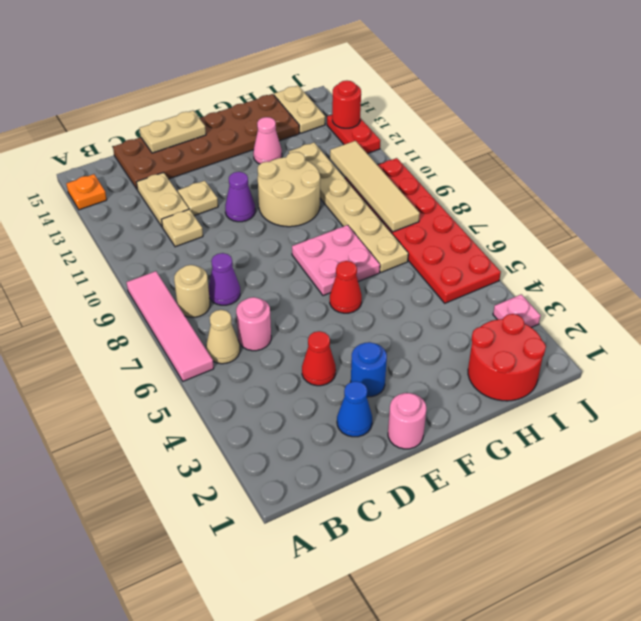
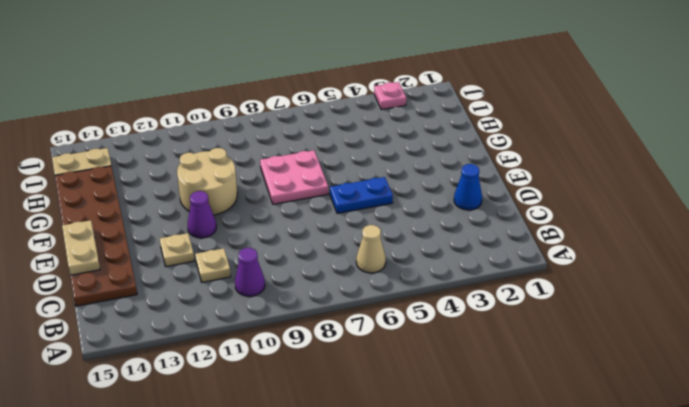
purple cone B10 level 1 -> purple cone C8 level 1
blue plate E5:E6 level 1 -> none
none -> pink tile A6:A9 level 1
none -> orange plate A14 level 1
none -> tan round brick B8 level 1

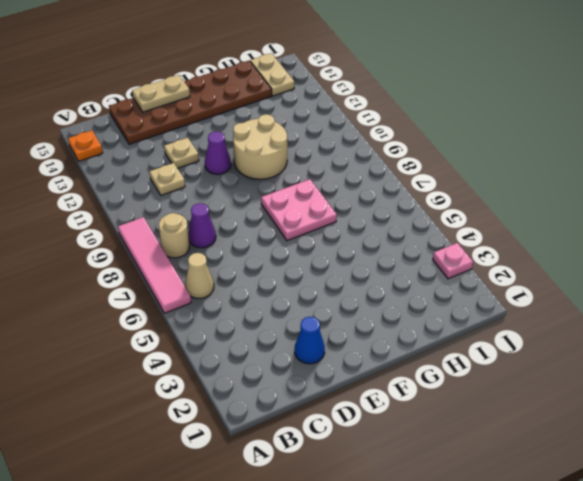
none -> pink round brick C6 level 1
none -> tan plate C12:C13 level 1
none -> red cone D4 level 1

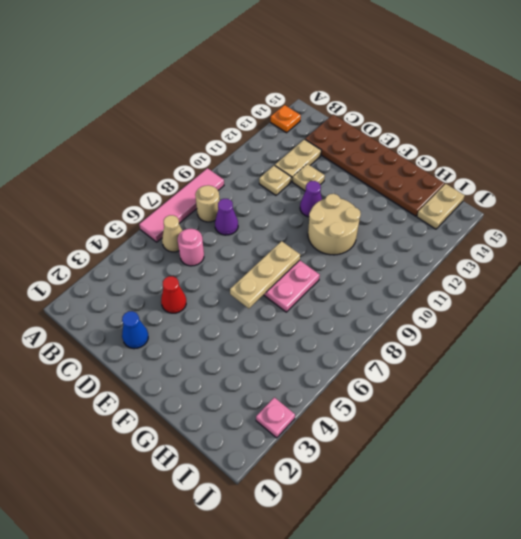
tan plate F6:F8 level 2 -> none
none -> pink round brick E1 level 1
none -> blue round brick E3 level 1
none -> red cone F6 level 1

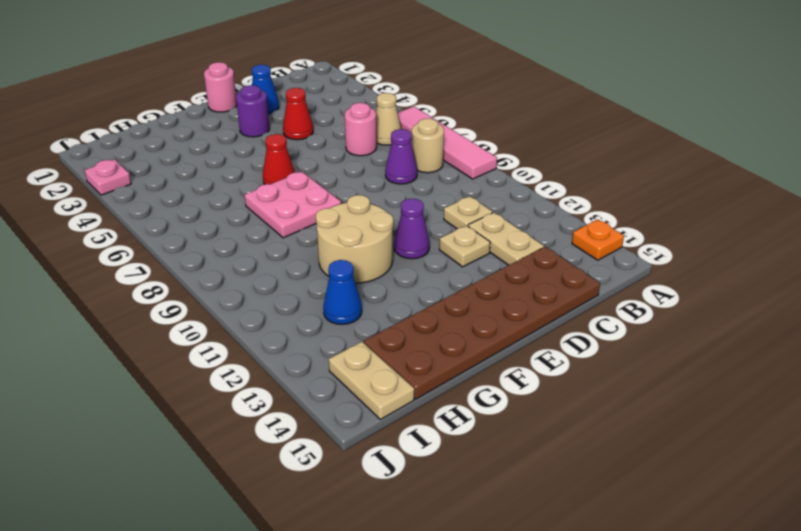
purple round brick E3 level 1 -> blue round brick E3 level 1
blue cone H12 level 1 -> tan plate H7:H12 level 1
none -> pink cone G13 level 1
none -> red round brick H1:I2 level 1
none -> red plate I5:J10 level 1

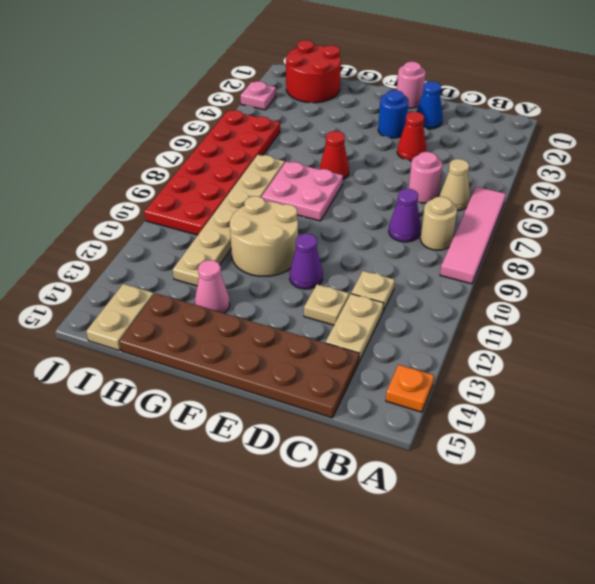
none -> red plate J12:J13 level 1
none -> tan plate D15:E15 level 2
none -> tan tile I8:I11 level 2

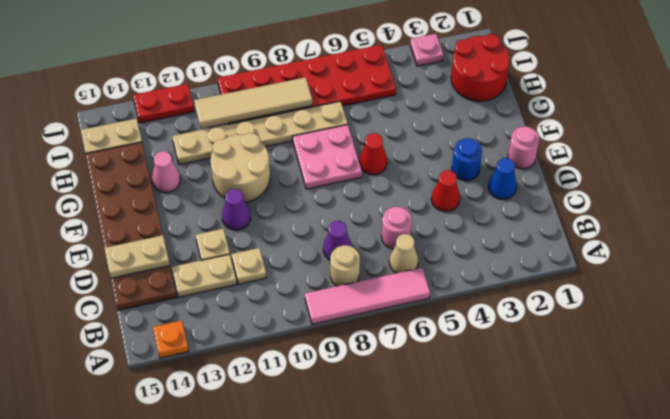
tan plate D14:D15 level 2 -> tan plate D15:E15 level 2
none -> red round brick J13 level 2

